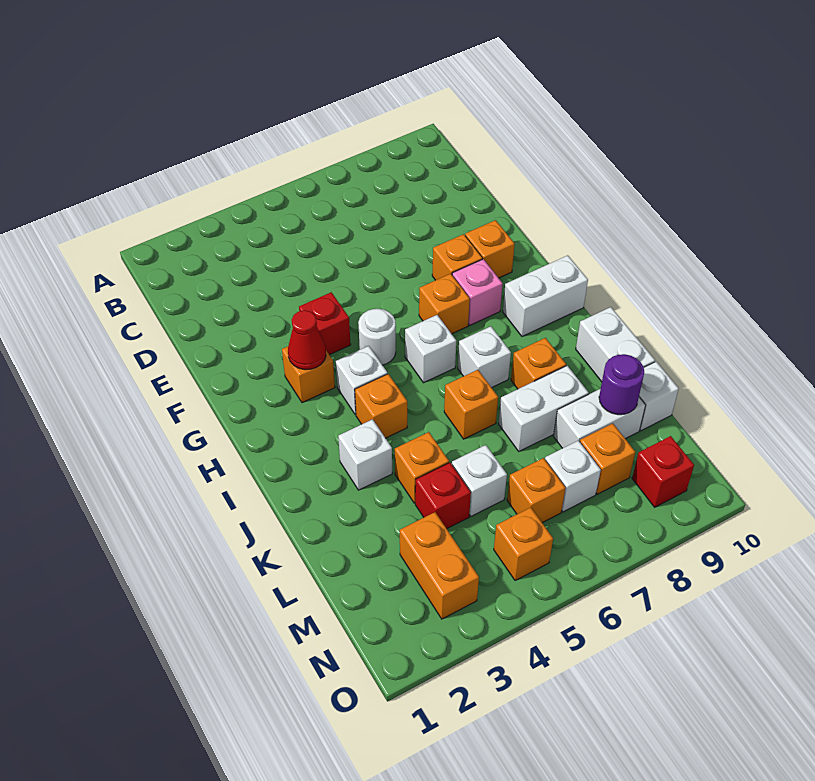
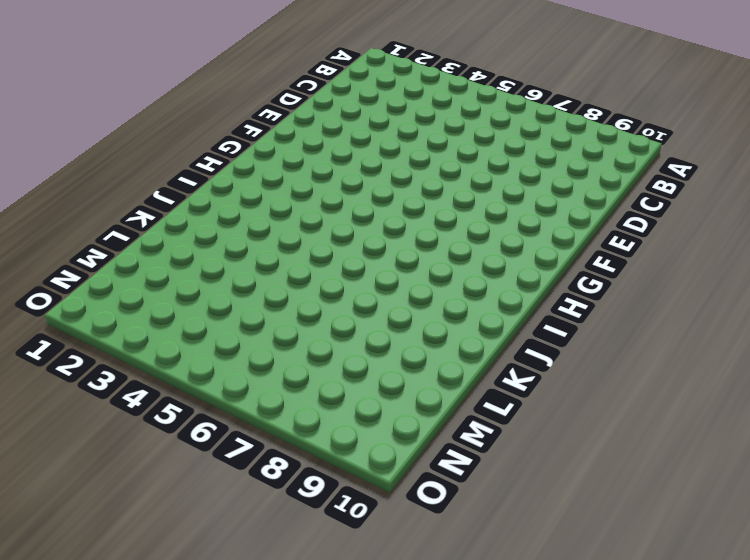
none -> red brick F4 level 1
none -> orange brick F8 level 1
none -> orange brick F9 level 1
none -> orange brick G3 level 1

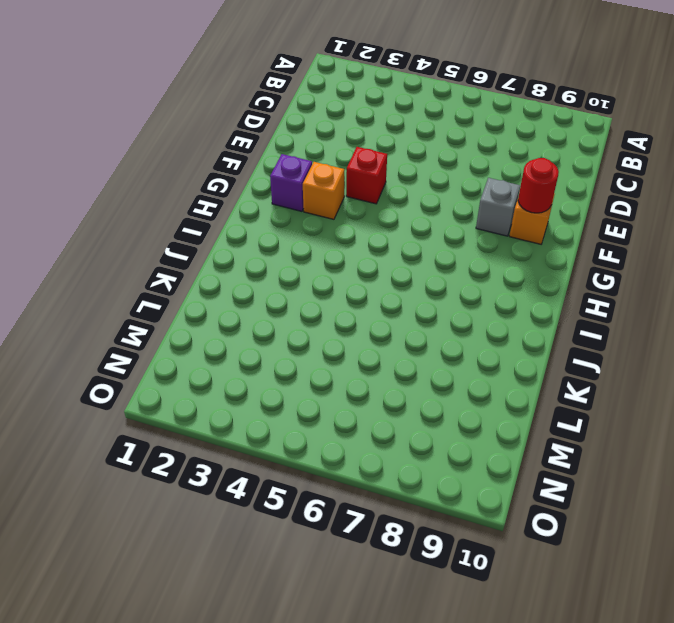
grey brick F8 level 1 -> orange brick F8 level 1
red round brick F9 level 2 -> none
purple brick G2 level 1 -> none
none -> white round brick G5 level 1
none -> orange brick G7 level 1
none -> pink brick G8 level 1
none -> white brick H4 level 1

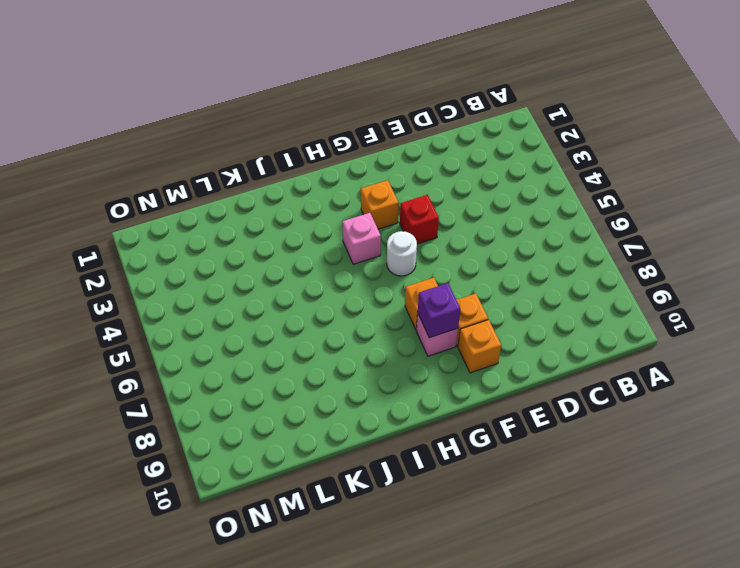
purple brick G8 level 2 -> none
pink brick H4 level 1 -> white brick H4 level 1
none -> white brick H6 level 1
none -> white brick H9:H10 level 1
none -> orange brick I4 level 1
none -> white brick I7 level 1

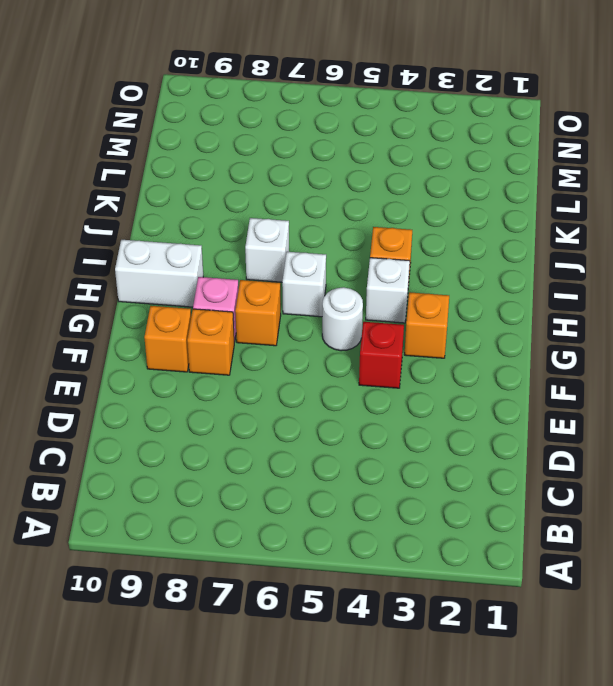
none -> white brick J3 level 1
none -> orange brick J6 level 1
none -> orange brick J8 level 1
none -> white brick J10:K10 level 1

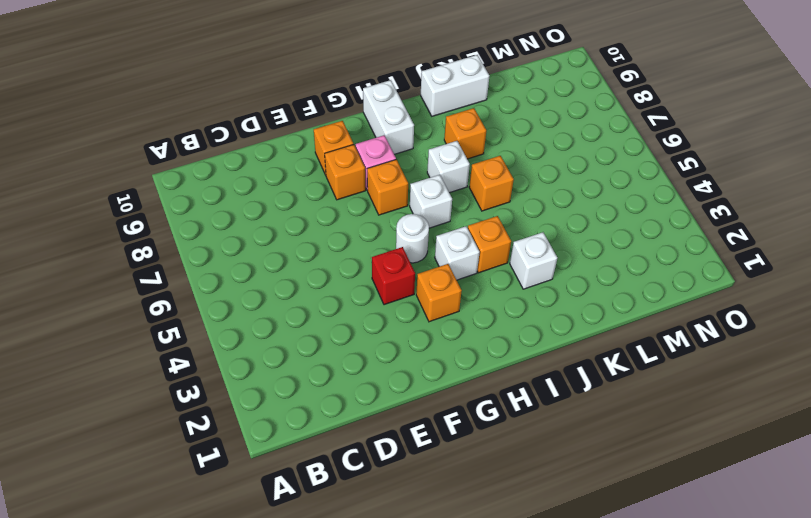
none -> orange brick K4 level 1
none -> white brick K7:K8 level 1
none -> red brick L4 level 1
none -> white brick L5 level 1

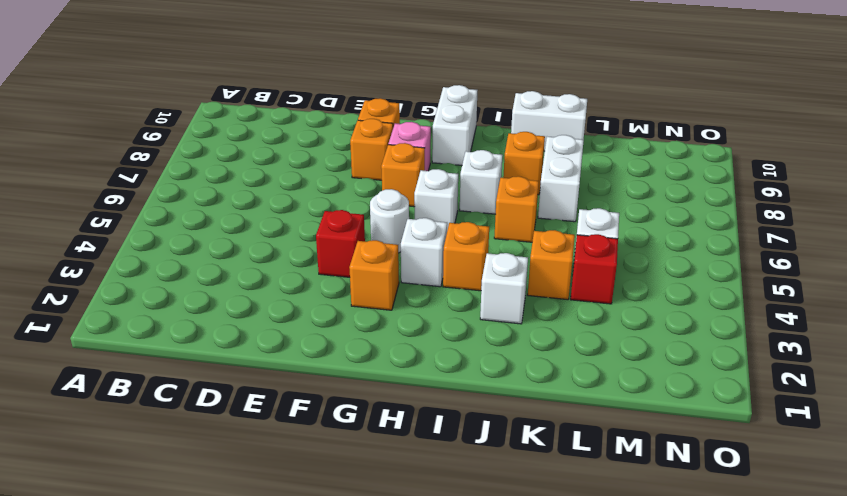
none -> white brick L8:L9 level 1
none -> white brick L10 level 1
none -> orange brick M3:N3 level 1
none -> orange brick M6 level 1

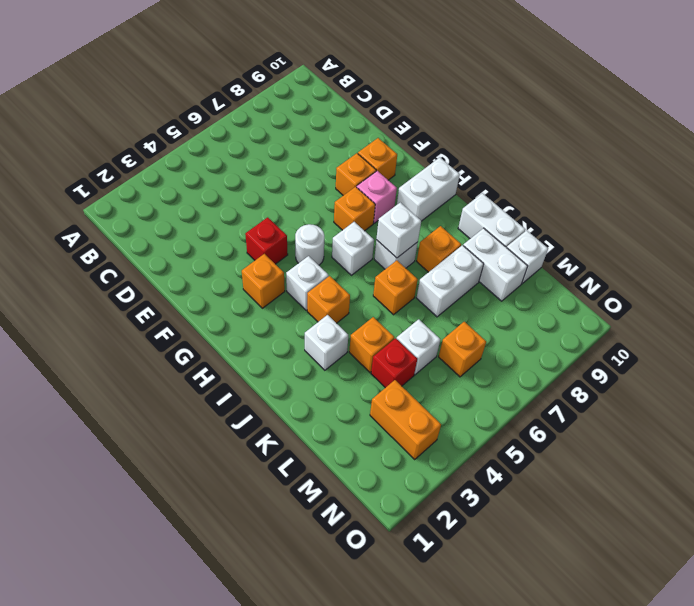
white brick I7 level 2 -> white brick M7 level 1
white brick K9:L9 level 1 -> white brick L8:L9 level 1
none -> orange brick M8 level 1
none -> orange brick N5 level 1
none -> red brick N9 level 1
none -> red cone G3 level 2

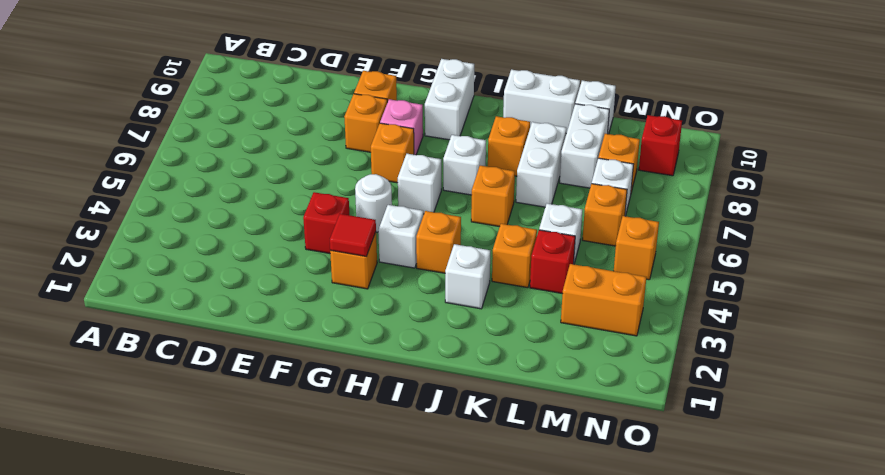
red tile G3 level 2 -> red cone G3 level 2
none -> purple round brick L9 level 2

